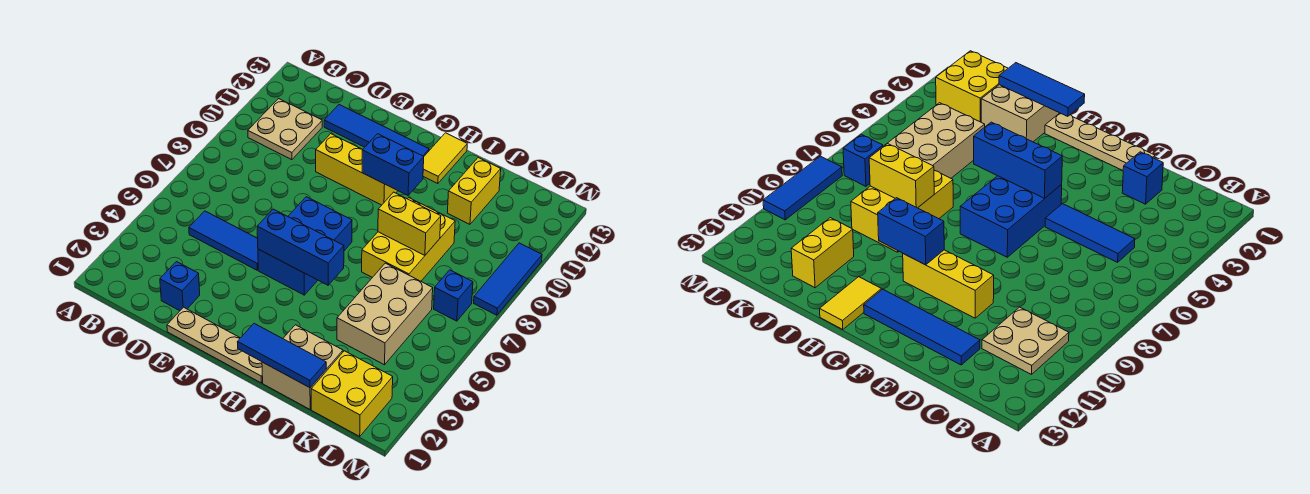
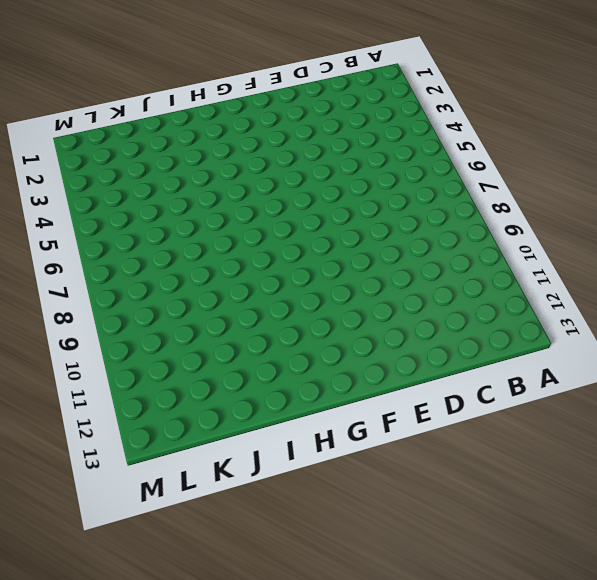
none -> tan plate B10:C11 level 1
none -> blue tile C5:E5 level 1
none -> blue brick D2 level 1

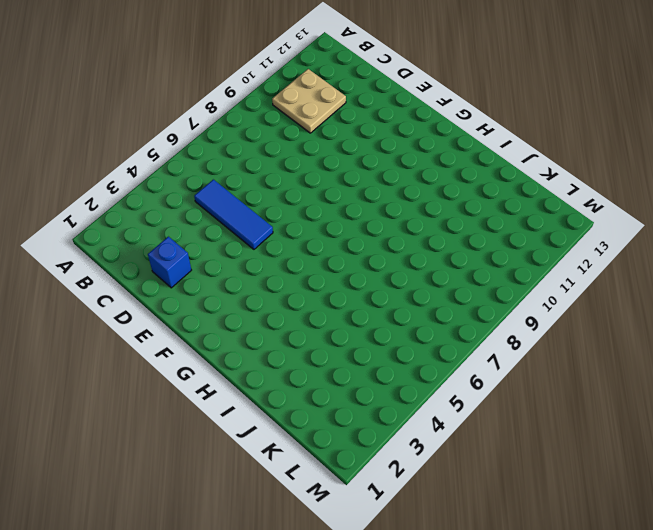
none -> blue tile D12:G12 level 1
none -> tan plate E1:H1 level 1
none -> yellow brick E10:G10 level 1

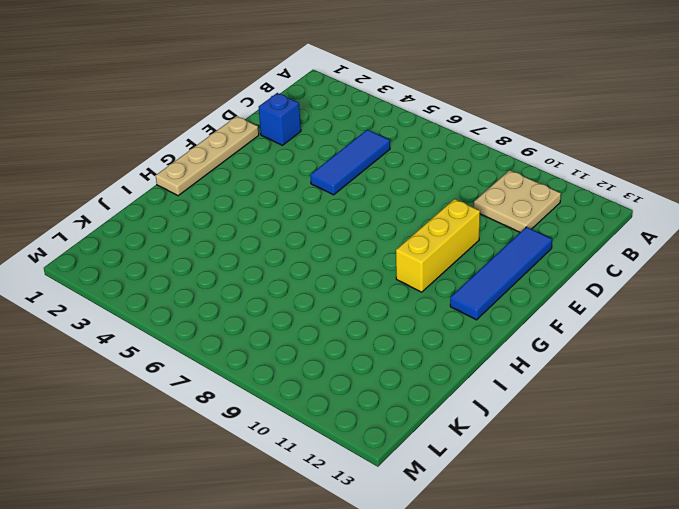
none -> blue brick F5:G7 level 1
none -> yellow tile H12:H13 level 1
none -> tan brick I1:J2 level 1

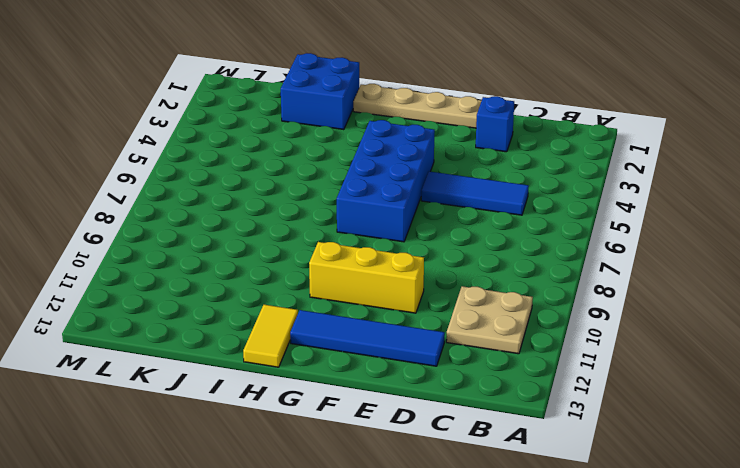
blue brick F4:G7 level 1 -> blue brick F5:G7 level 1
blue brick I1:J2 level 1 -> tan brick I1:J2 level 1
none -> yellow brick I7:J9 level 1
none -> tan brick J4:K6 level 1
none -> yellow brick J11:J12 level 1

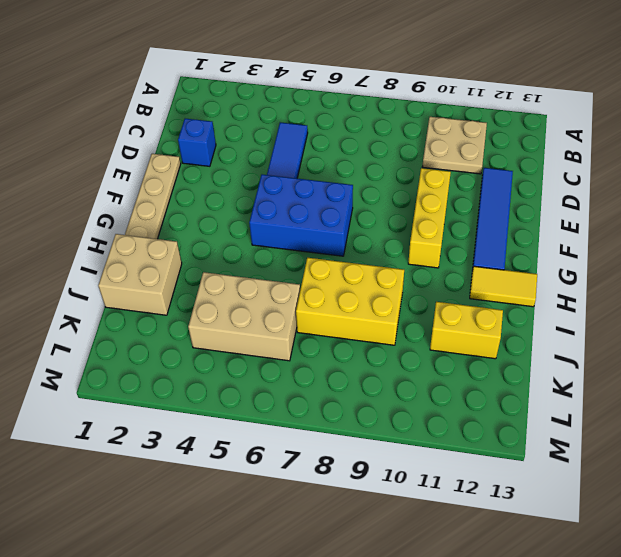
none -> yellow brick K1:L2 level 1
none -> blue brick L7 level 1
none -> blue tile M8:M10 level 1

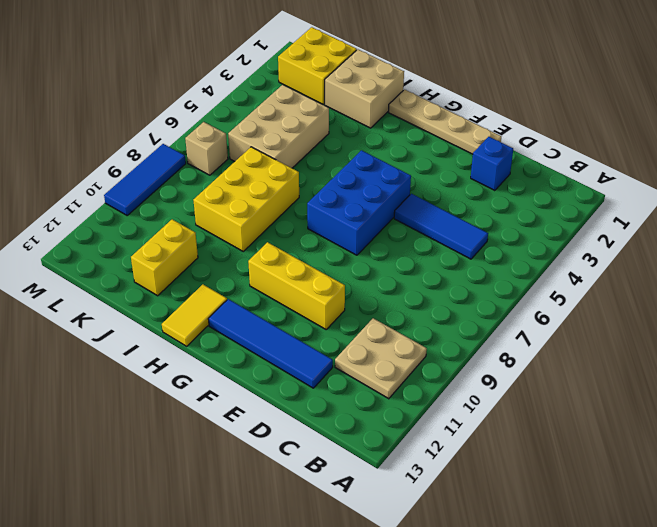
tan brick L7 level 1 -> blue brick L7 level 1
none -> blue brick F5:H5 level 2
none -> blue brick G10:H10 level 2
none -> blue tile H1:J1 level 2

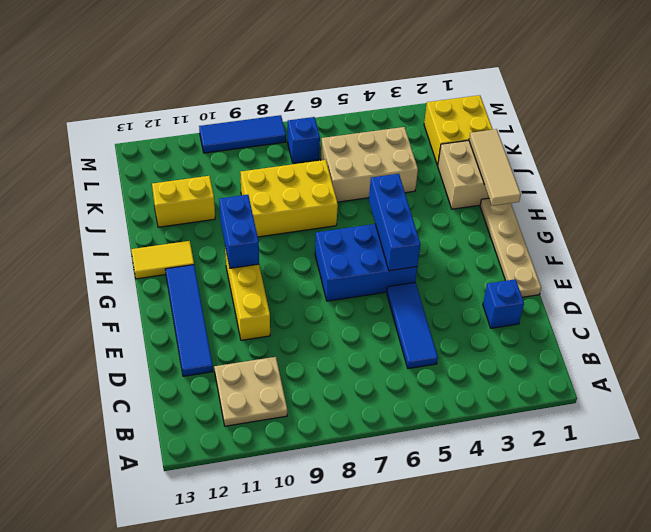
tan tile H1:J1 level 2 -> blue tile H1:J1 level 2
none -> yellow brick I8:J8 level 2

